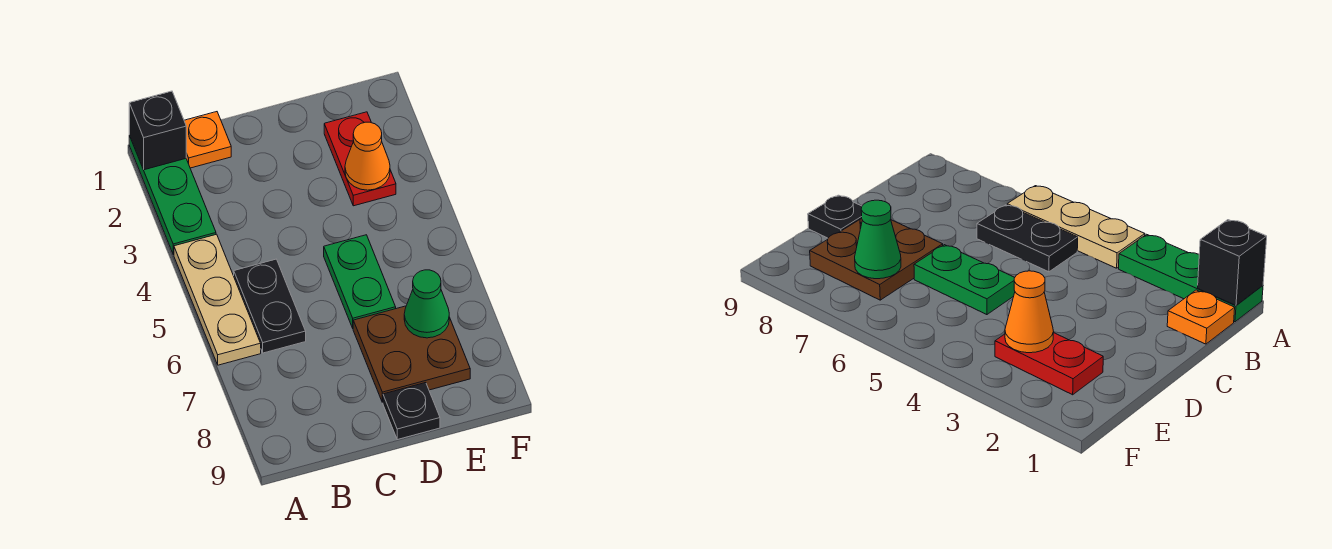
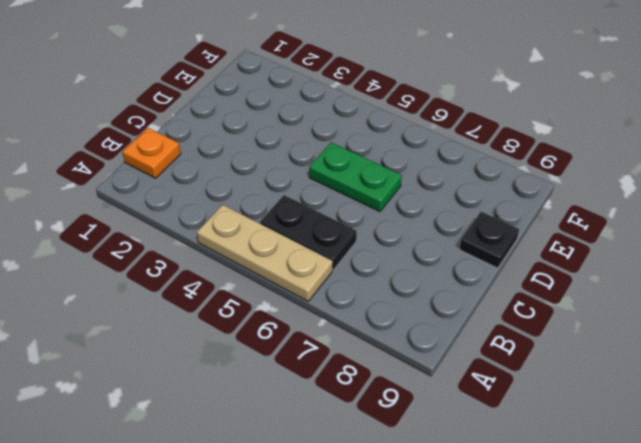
none -> green plate A1:A3 level 1
none -> brown plate D7:E8 level 1

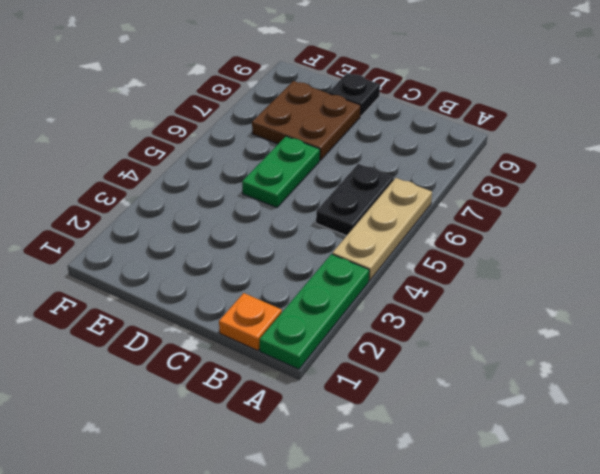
none -> red plate E2:E3 level 1
none -> black brick A1 level 2

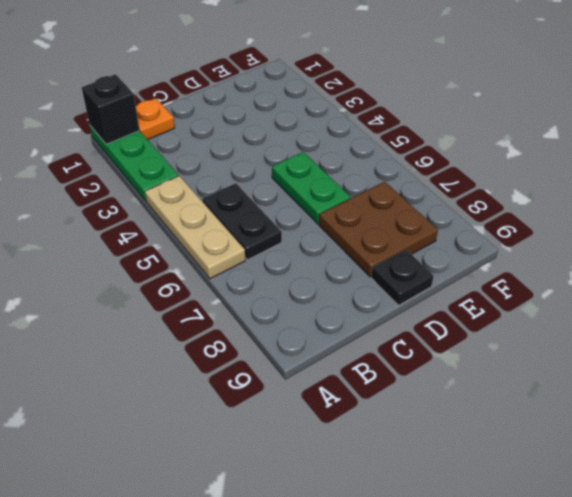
none -> red plate E2:E3 level 1
none -> orange cone E3 level 2

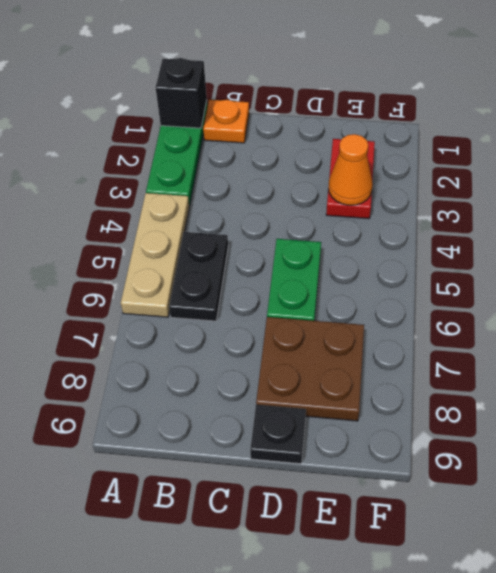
none -> green cone E7 level 2

